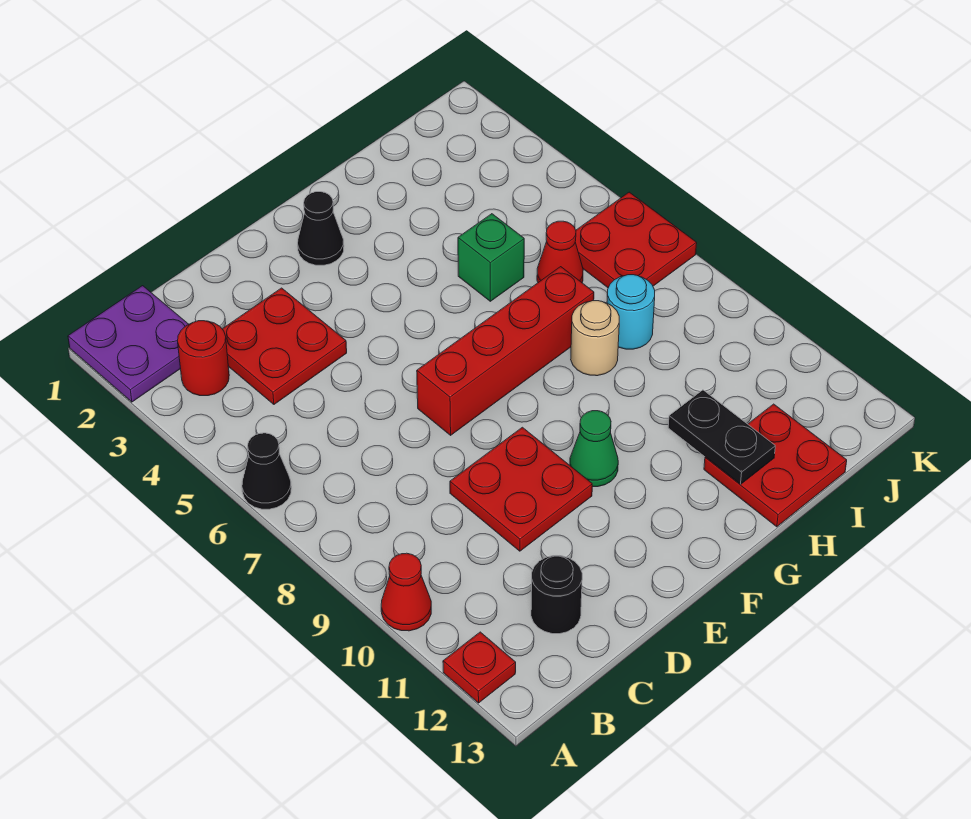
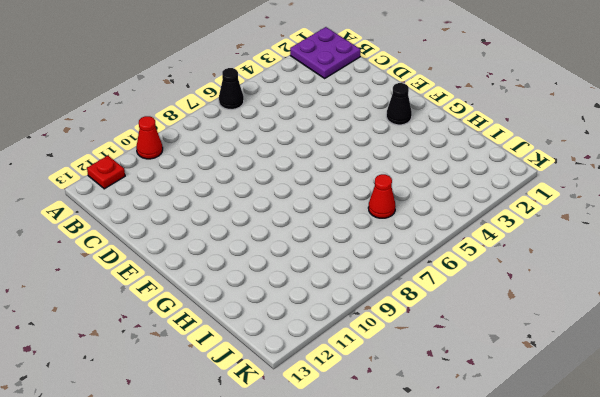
none -> red round brick B3 level 1
none -> red plate C3:D4 level 1
none -> black round brick C12 level 1

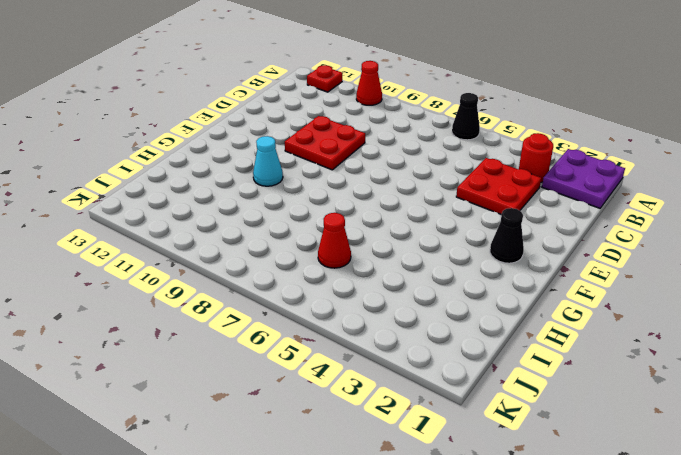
cyan cone G10 level 1 -> none
none -> black round brick C12 level 1
none -> red brick E7:H7 level 1
none -> green cone F10 level 1

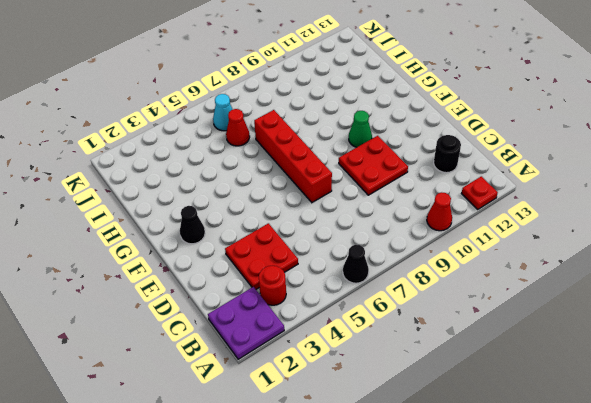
cyan cone J6 level 1 -> red plate J6:K7 level 1
none -> green brick H5 level 1
none -> tan round brick H8 level 1
none -> red plate H12:I13 level 1

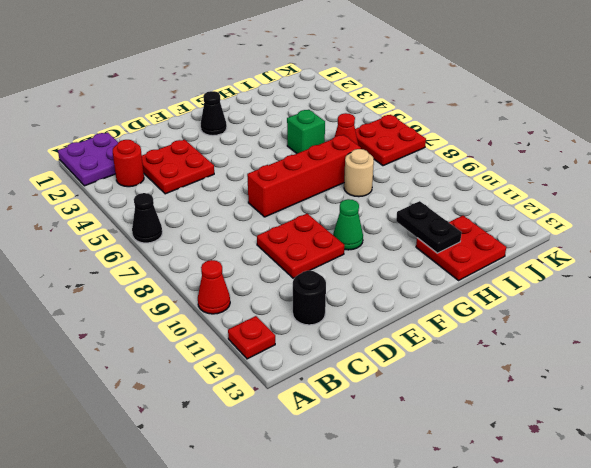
none -> cyan round brick I8 level 1

